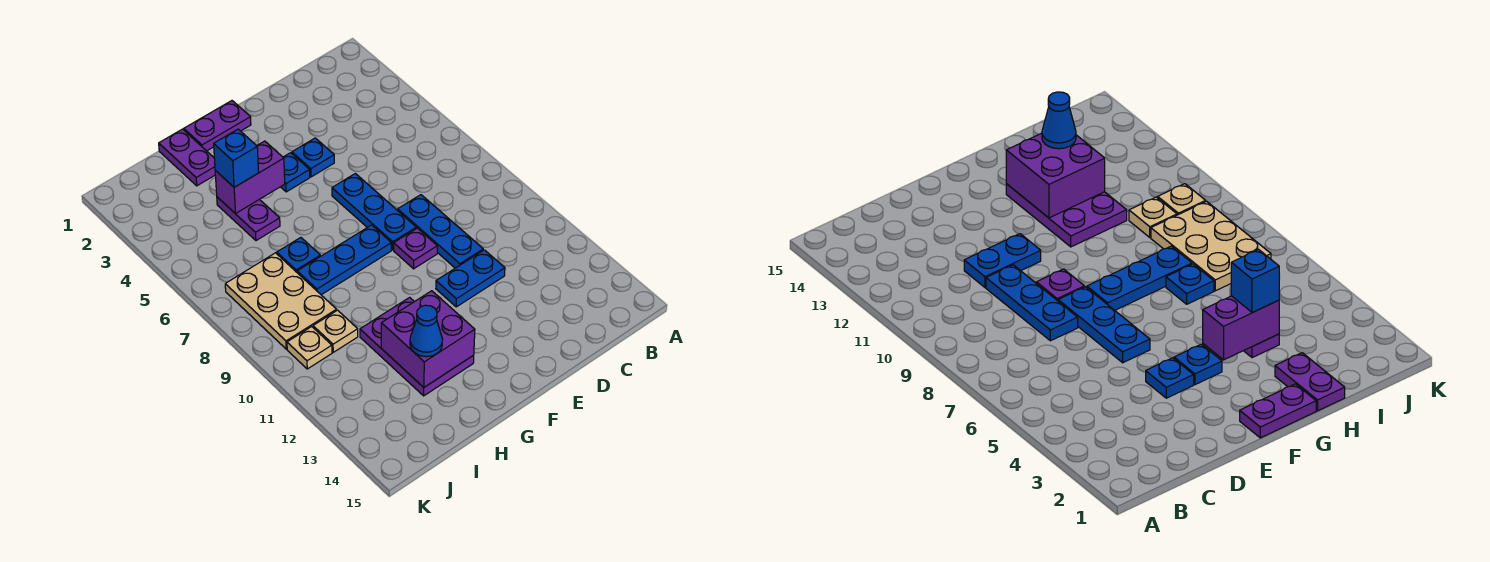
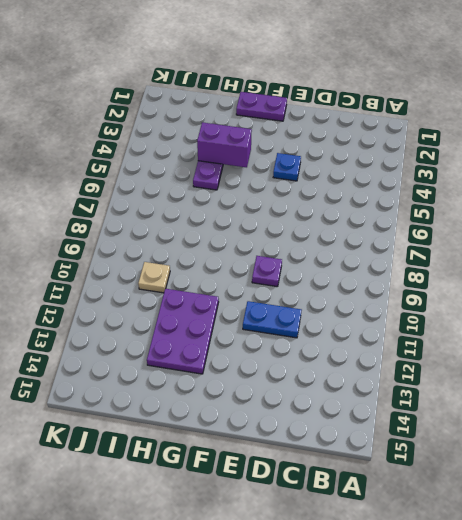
none -> blue plate D8:D10 level 1
none -> blue plate E6:E8 level 1
none -> blue plate F4 level 1

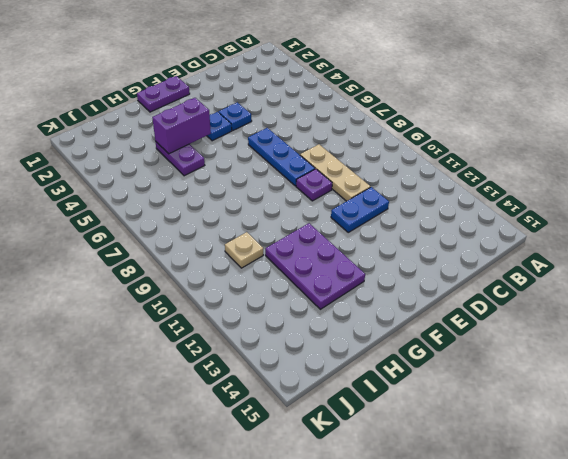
tan plate D8:D10 level 1 -> blue plate D8:D10 level 1
none -> blue plate F8:H8 level 1
none -> purple plate H1:H2 level 1
none -> blue plate H7 level 1

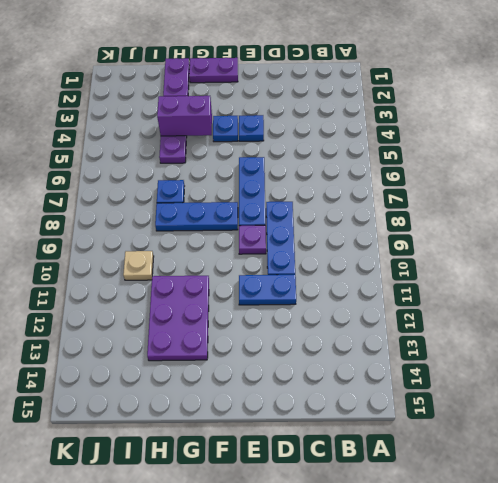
none -> tan plate I7:J9 level 1
none -> tan plate J10 level 1
none -> purple brick G12:H13 level 2

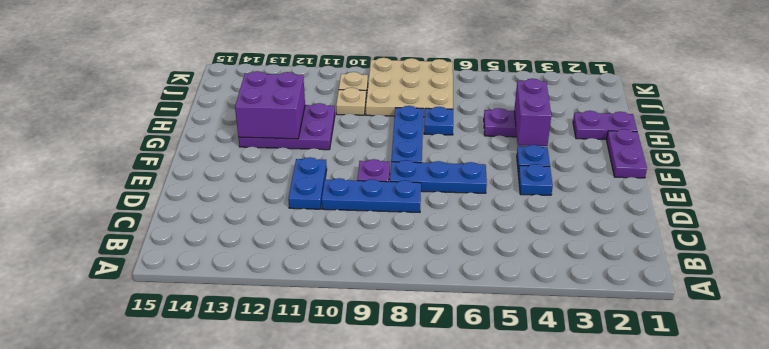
tan plate I7:K9 level 1 -> tan plate I7:J9 level 1
none -> blue brick H4 level 3
none -> blue cone H13 level 3

